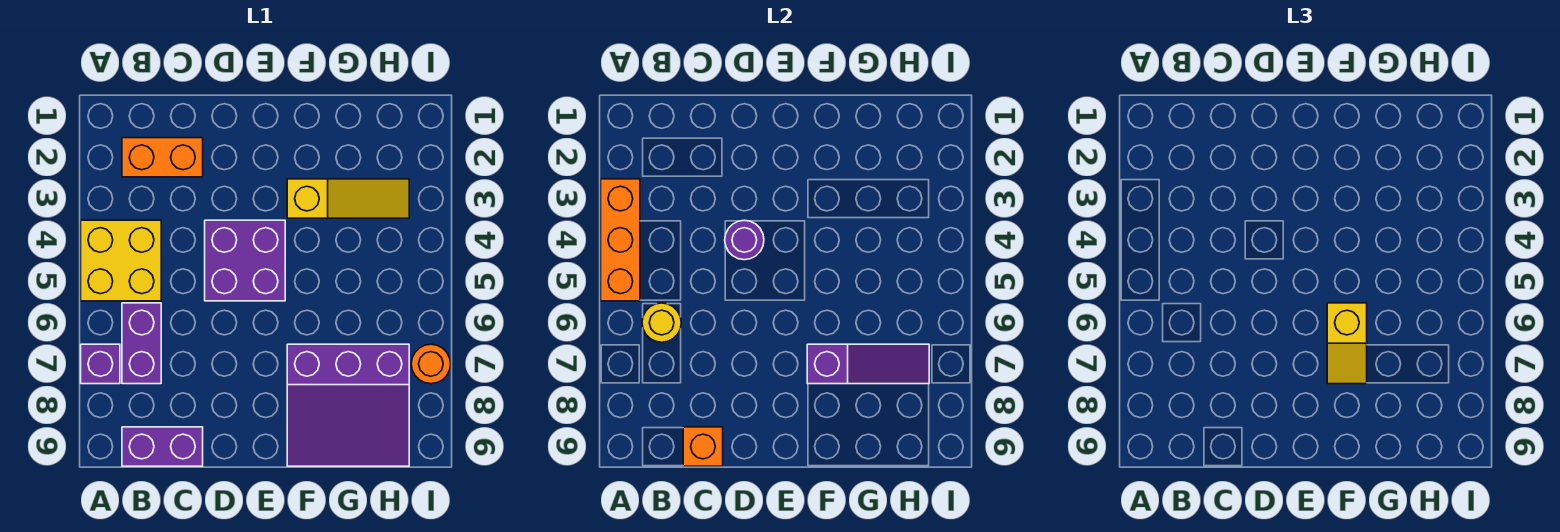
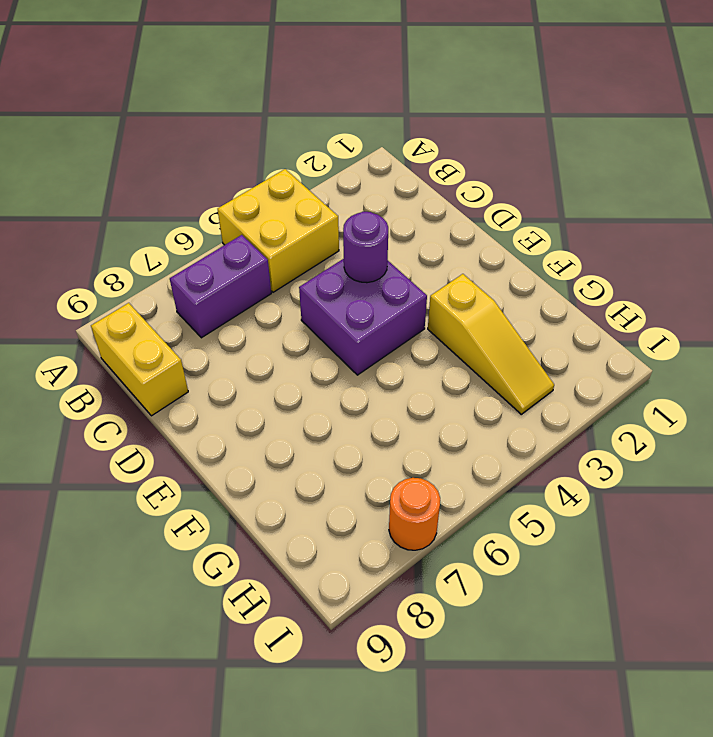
yellow brick B9:C9 level 1 -> purple brick B9:C9 level 1
none -> purple brick A7 level 1
none -> orange brick B2:C2 level 1
none -> purple slope F7:H9 level 1 top 7

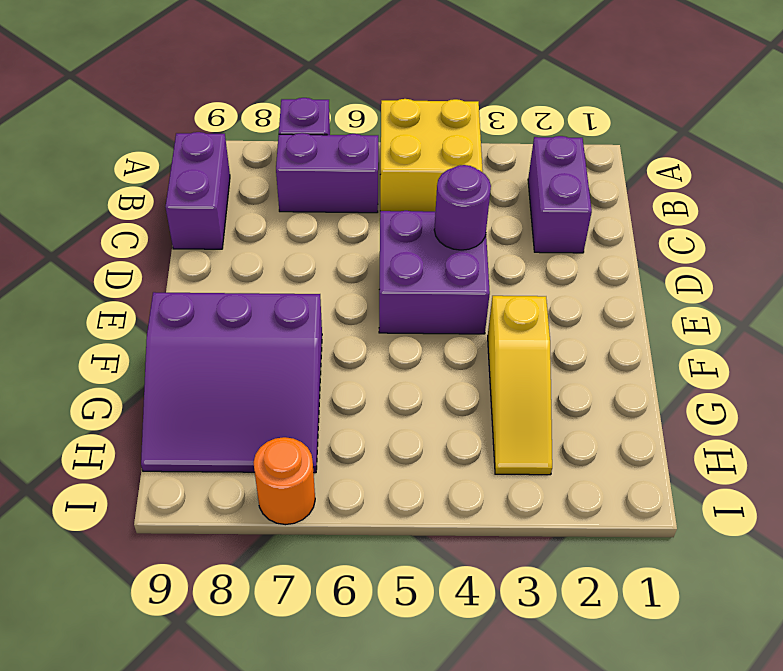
purple brick B2:C2 level 1 -> orange brick B2:C2 level 1
purple slope F7:H9 level 1 top F -> purple slope F7:H9 level 1 top 7
none -> orange brick A3:A5 level 2
none -> yellow round brick B6 level 2
none -> orange brick C9 level 2

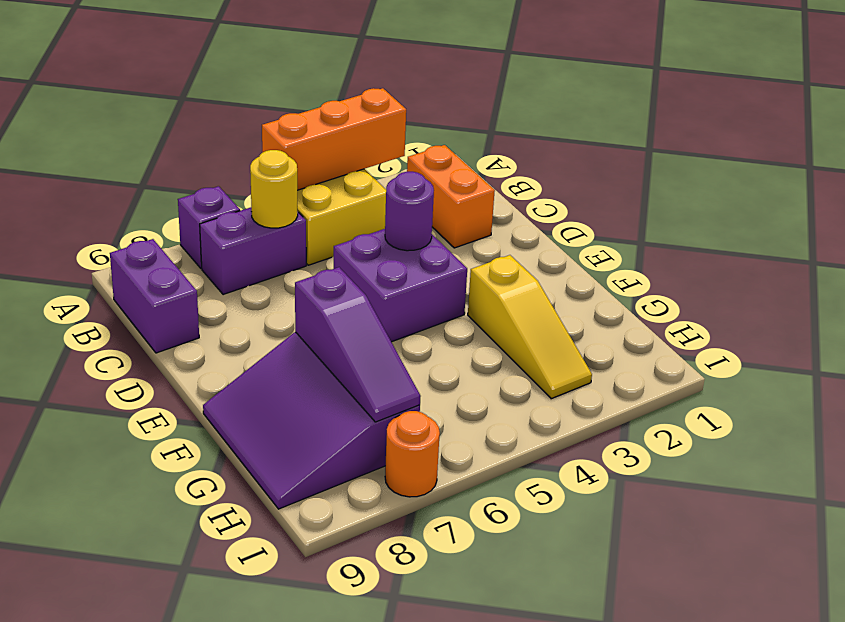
none -> orange brick C9 level 2
none -> yellow slope F6:F7 level 3 top 6

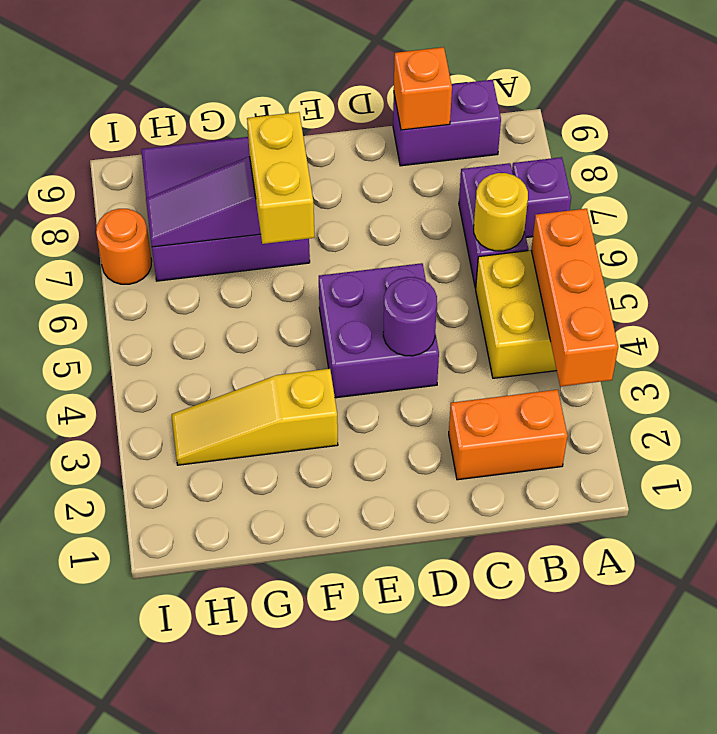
yellow brick F6:F7 level 3 -> yellow slope F6:F7 level 3 top 6

